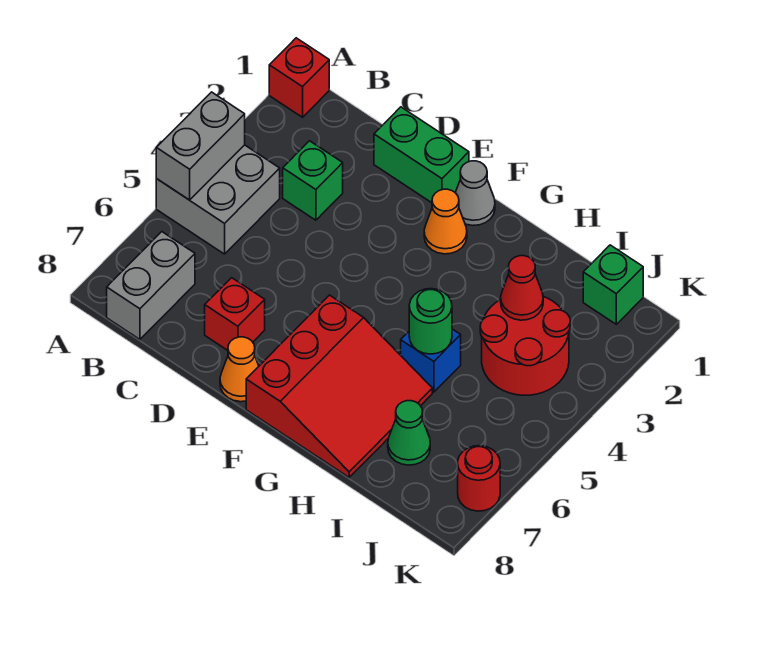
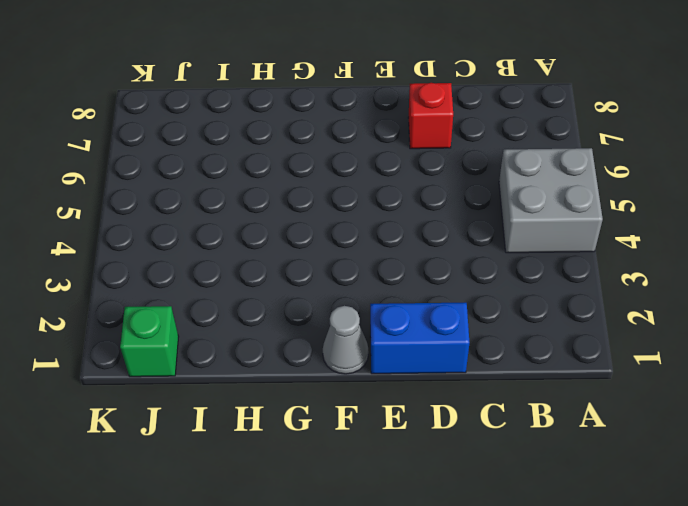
blue brick D1:E1 level 1 -> green brick D1:E1 level 1
none -> red brick A1 level 1
none -> grey brick B7:B8 level 1
none -> green brick C3 level 1

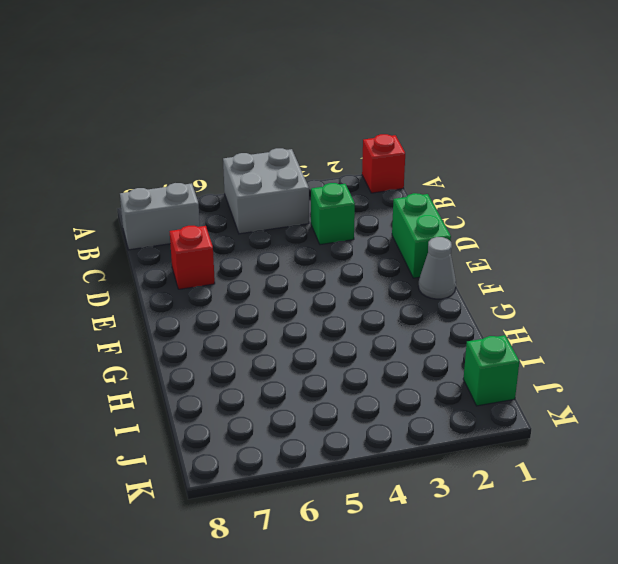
none -> orange cone E8 level 1
none -> orange cone F2 level 1
none -> red slope F6:H8 level 1 top F

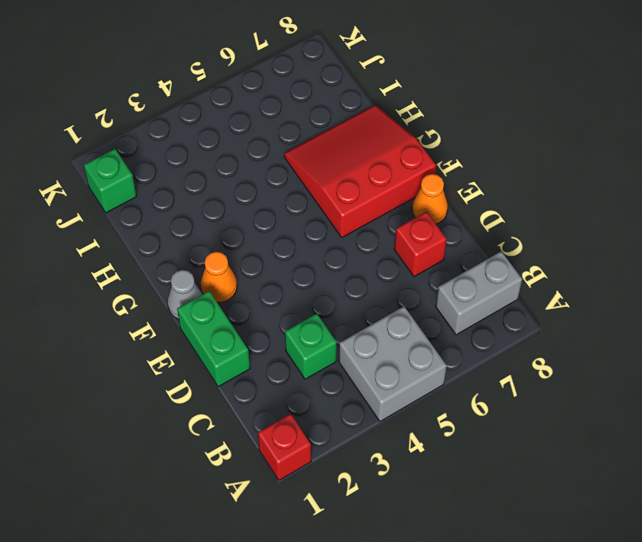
none -> blue brick H5 level 1
none -> red round brick I3:J4 level 1
none -> green cone I7 level 1

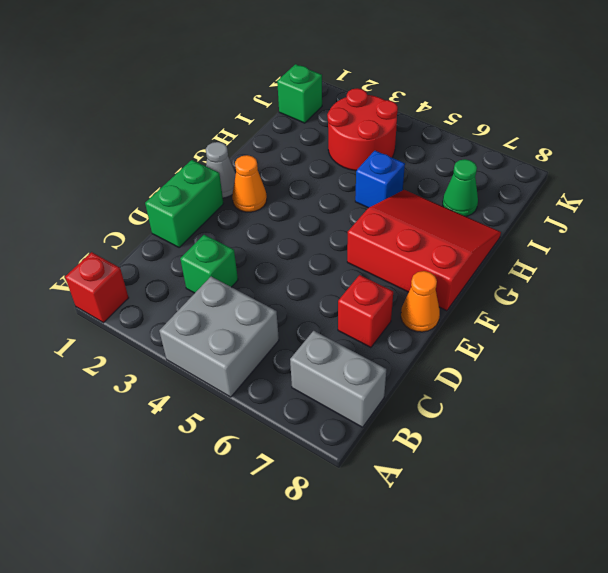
none -> red round brick K7 level 1
none -> grey brick A4:A5 level 2
none -> green round brick H5 level 2

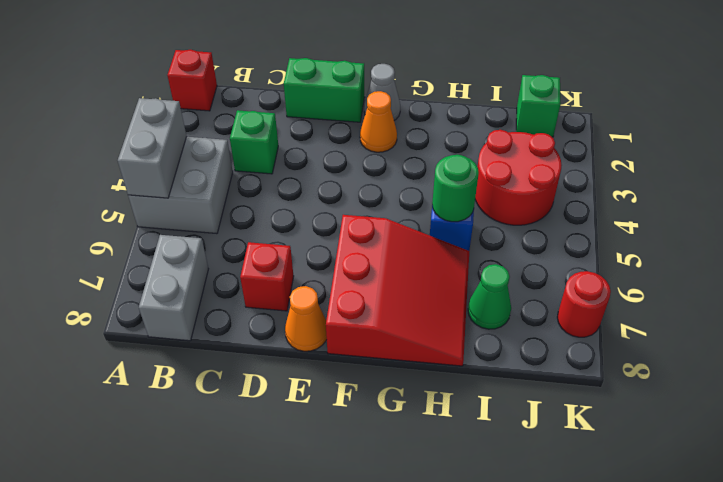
none -> red cone I3 level 2

